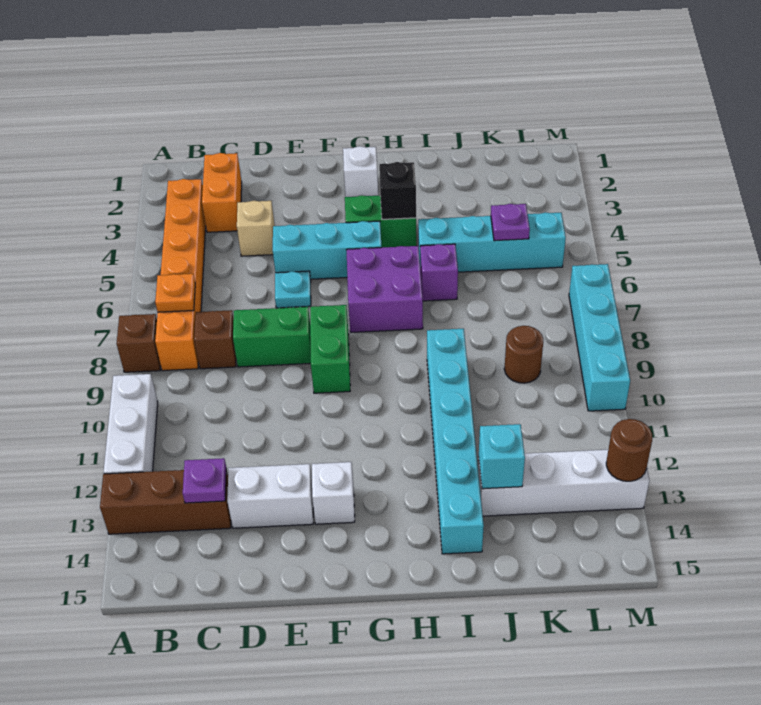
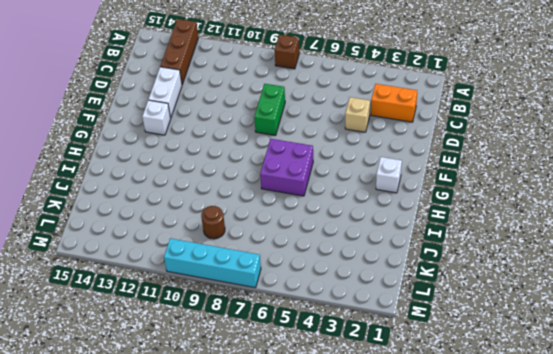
none -> white brick A10:A12 level 1
none -> orange brick B3:B8 level 1
none -> brown brick C8 level 1

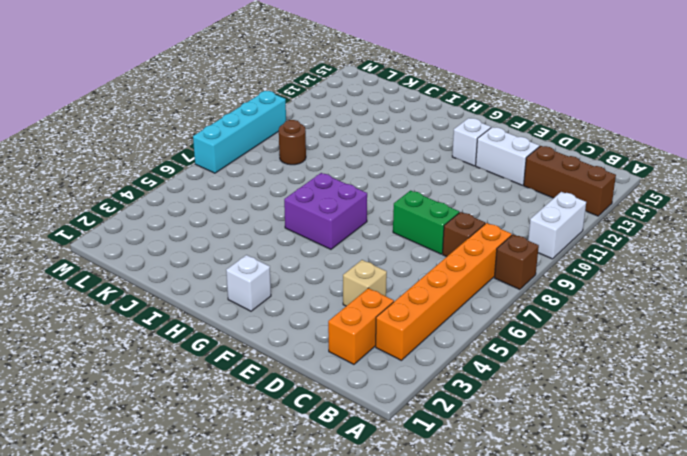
white brick A10:A11 level 1 -> white brick A10:A12 level 1
none -> cyan brick E5:G5 level 1
none -> cyan plate E6 level 1
none -> green brick F8:F9 level 1

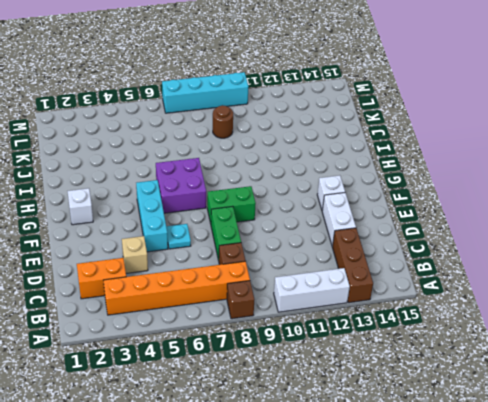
none -> green brick G4:H4 level 1
none -> cyan brick I5:L5 level 1
none -> purple brick I6 level 1

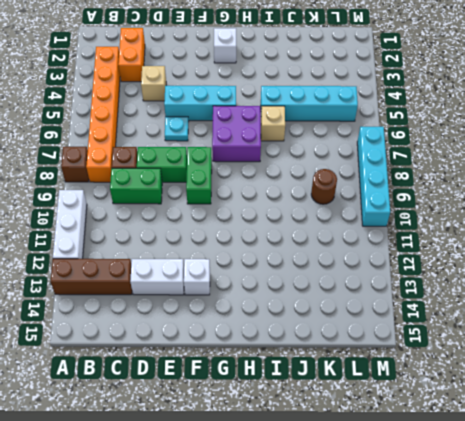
green brick C9:D9 level 1 -> green brick G4:H4 level 1
tan brick I6 level 1 -> purple brick I6 level 1
none -> cyan brick I9:I14 level 1
none -> white brick J13:M13 level 1
none -> orange plate B7 level 2

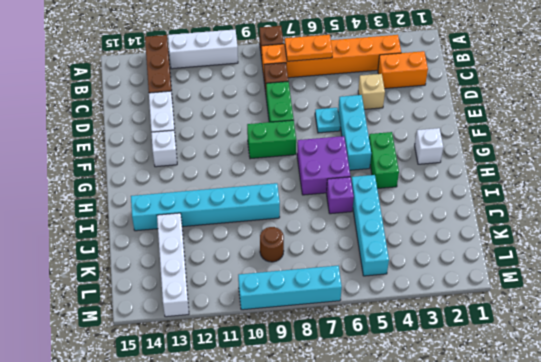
orange plate B6:B7 level 2 -> orange plate B7 level 2
none -> purple plate C13 level 2
none -> black brick H4 level 2
none -> cyan brick J13 level 2

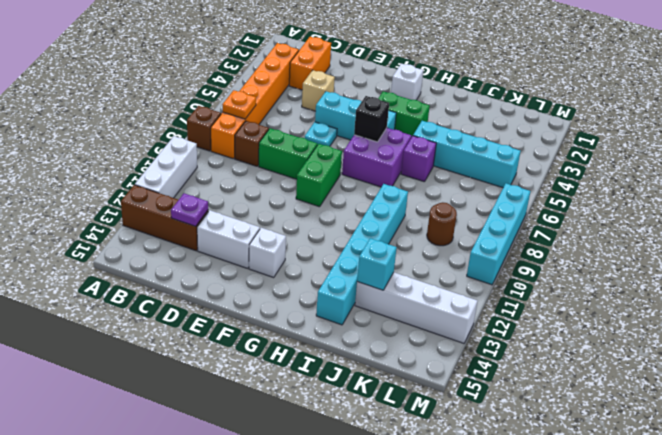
black brick G6 level 2 -> black brick H4 level 2
none -> purple plate K5 level 2
none -> brown round brick M13 level 2

